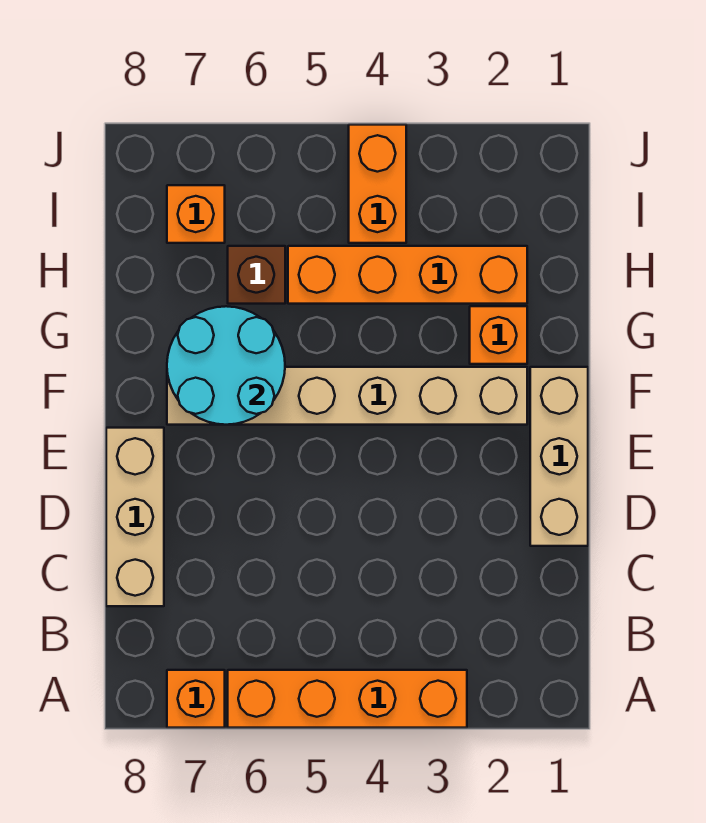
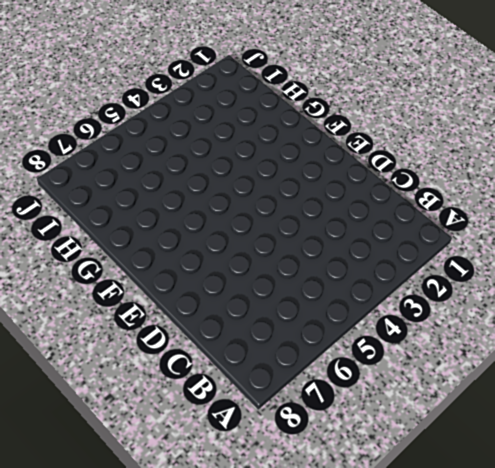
none -> orange brick A3:A6 level 1
none -> orange brick A7 level 1

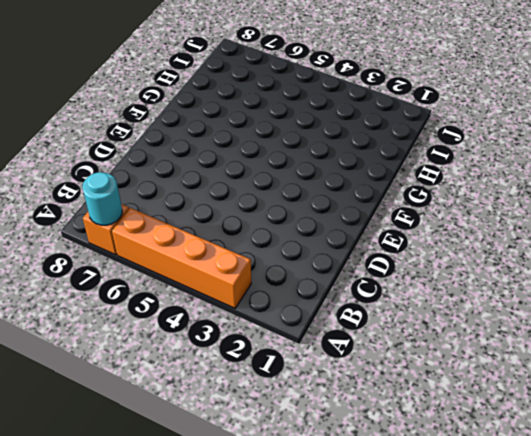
cyan round brick A7 level 2 -> none
none -> tan brick C8:E8 level 1
none -> tan brick D1:F1 level 1

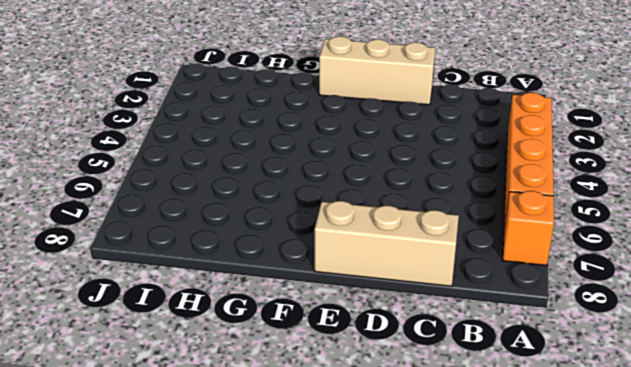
none -> tan brick F2:F7 level 1
none -> orange brick G2 level 1

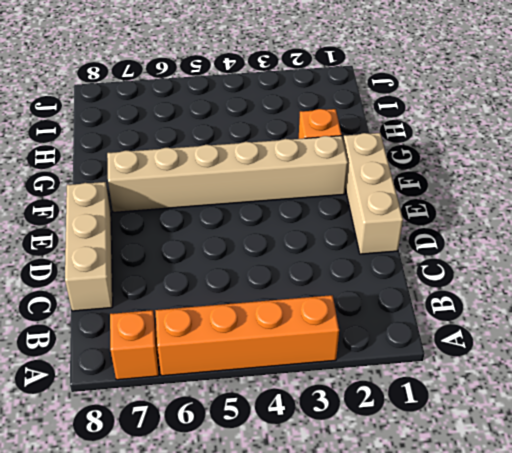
none -> orange brick H2:H5 level 1
none -> brown brick H6 level 1

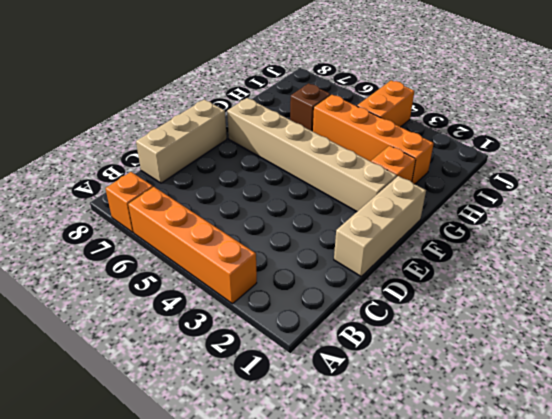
none -> orange brick I7 level 1
none -> cyan round brick F6:G7 level 2

